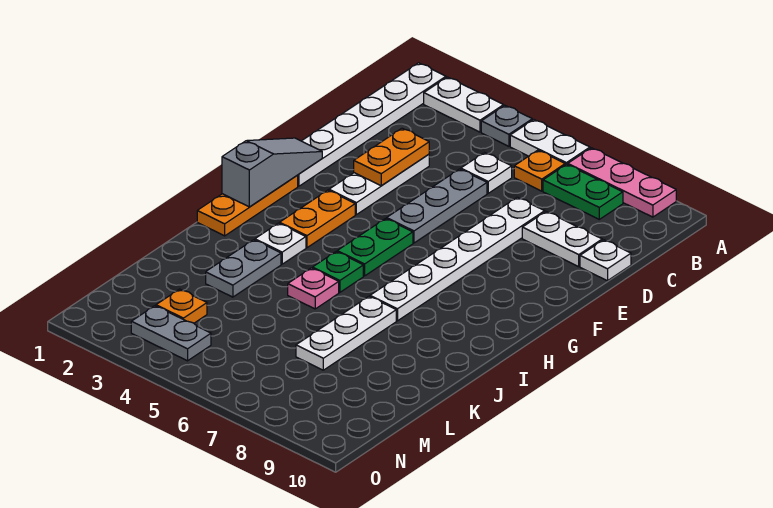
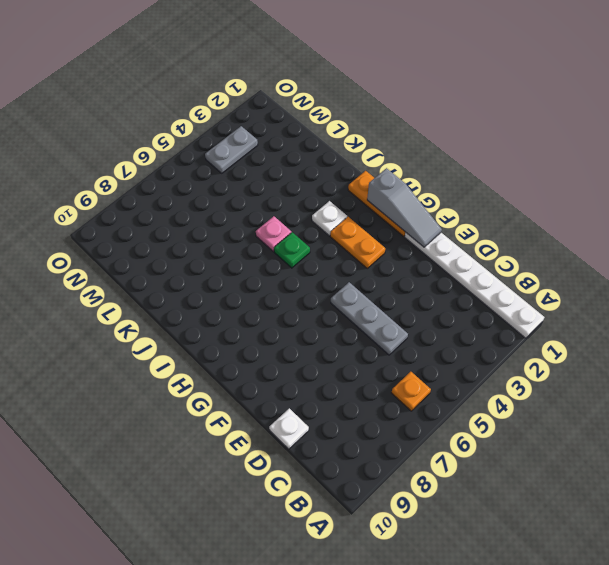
none -> white plate A2:A3 level 1
none -> grey plate A4 level 1
none -> white plate A5:A6 level 1

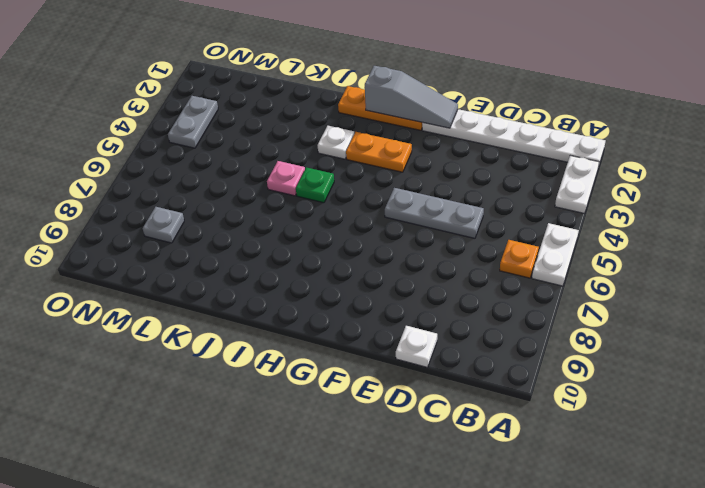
grey plate M8 level 1 -> grey plate A4 level 1
none -> pink plate A7:A9 level 1
none -> green plate B7:B8 level 1
none -> white plate C5 level 1

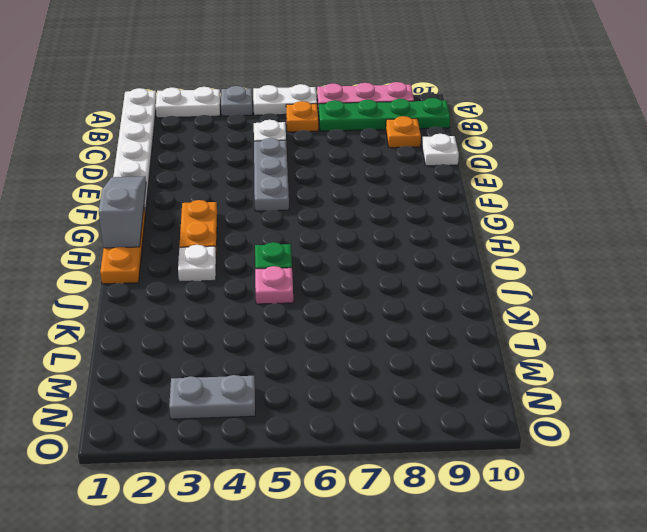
green plate B7:B10 level 1 -> green plate B7:B8 level 1
orange plate C9 level 1 -> orange plate M3 level 1
none -> white plate D3:F3 level 1
none -> white plate D7:I7 level 1
none -> white plate D8:D9 level 1

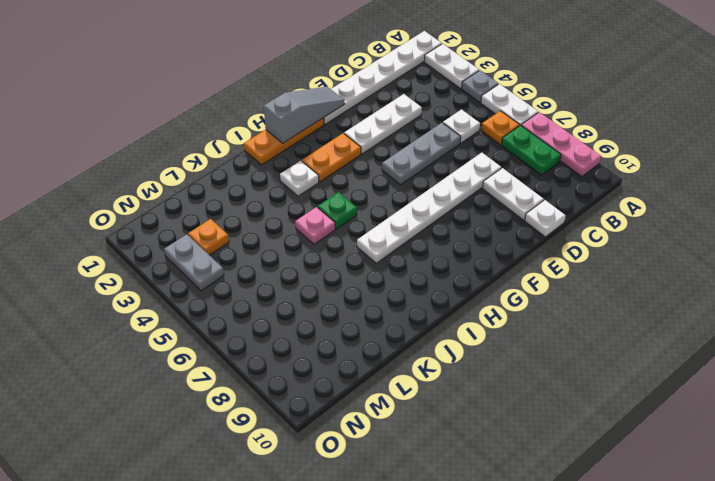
none -> green plate G5:H5 level 1
none -> grey plate J3:K3 level 1
none -> white plate J7:L7 level 1

